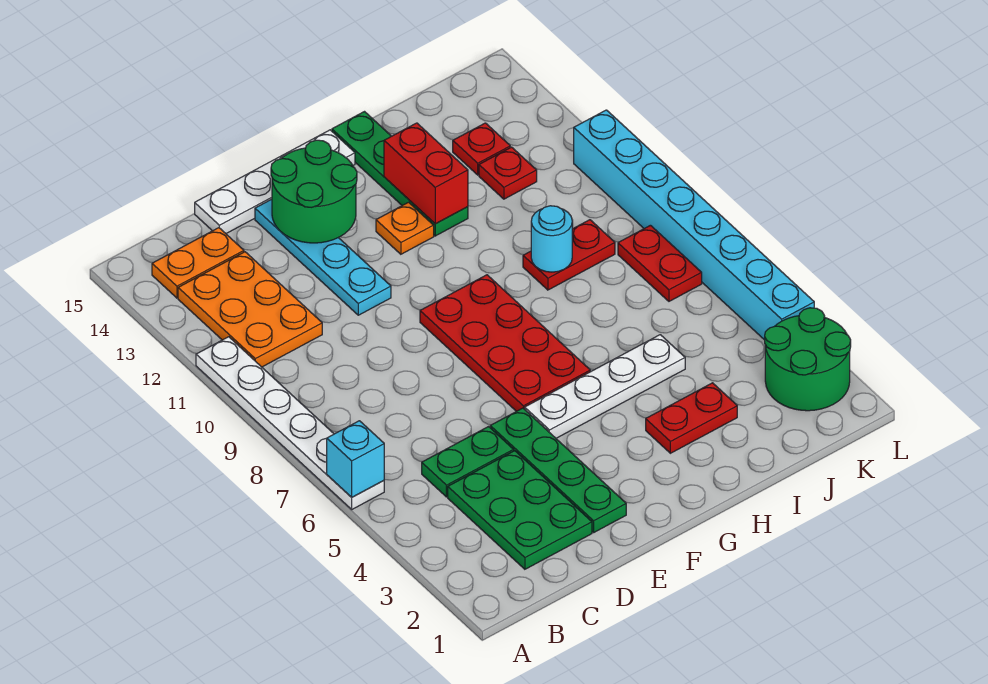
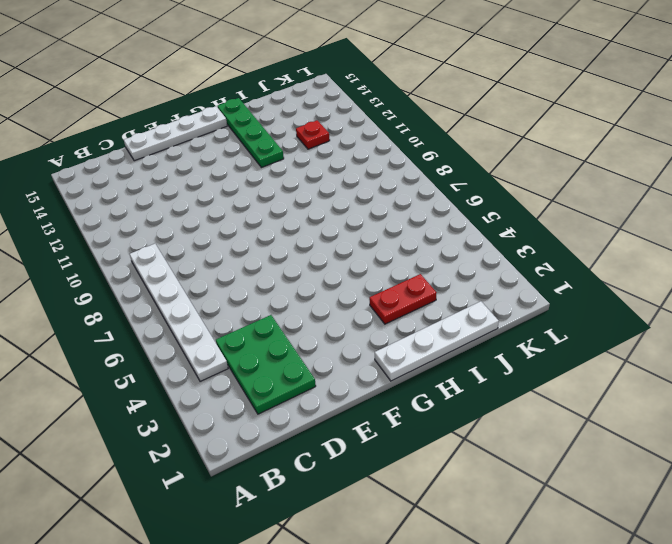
white plate B4:B9 level 1 -> white plate A6:A11 level 1
white plate G1:J1 level 1 -> white plate F5:I5 level 1
none -> orange plate B11:C13 level 1
none -> orange plate B14:C14 level 1
none -> green plate C5:D5 level 1

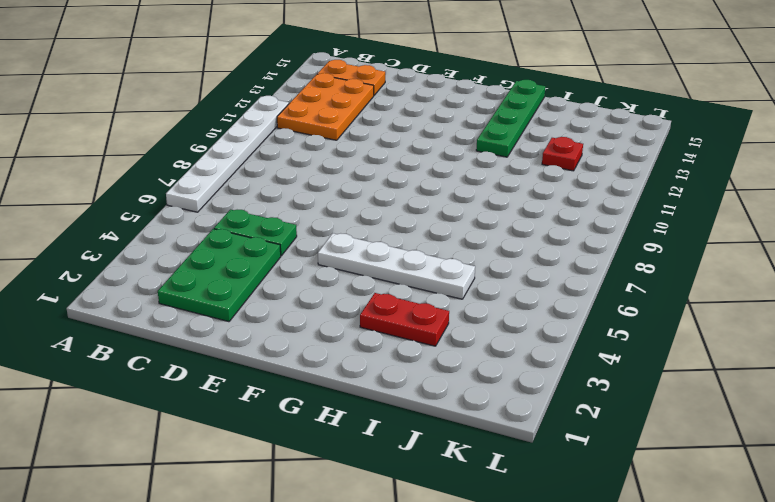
none -> white plate D15:G15 level 1
none -> green plate E2:E5 level 1
none -> cyan plate E11:E14 level 1

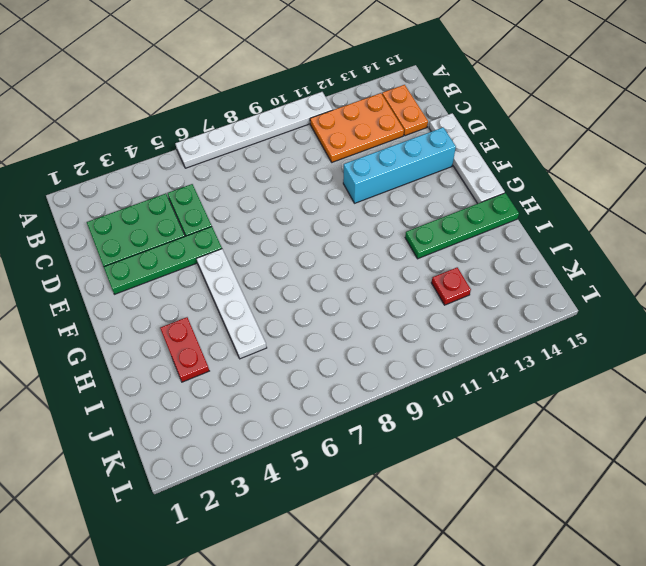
cyan brick E11:E14 level 1 -> cyan plate E11:E14 level 1
none -> red plate F6:G9 level 1
none -> orange plate G12 level 1
none -> red plate I9:J9 level 1

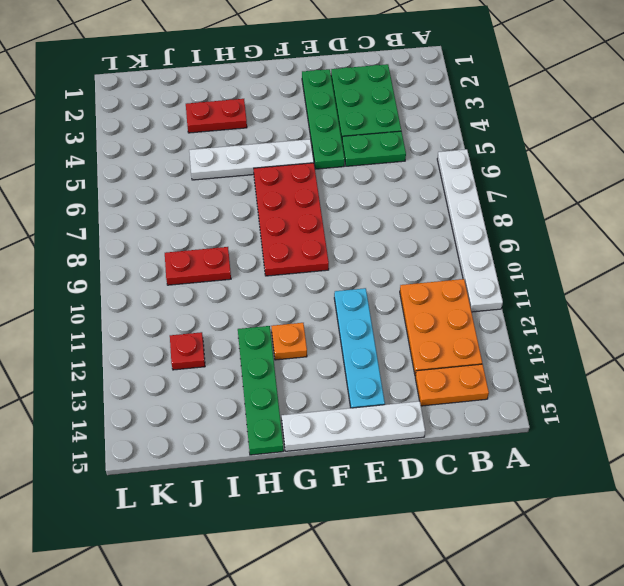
none -> red plate J13 level 1
none -> green round brick K2:L3 level 1
none -> red plate K7:K8 level 1

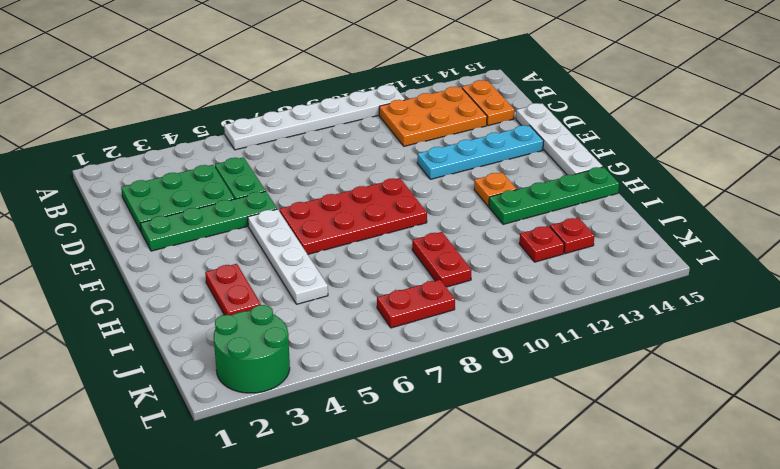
none -> cyan brick L4:L11 level 1
none -> cyan brick A6 level 2
none -> green round brick E13:F14 level 2

